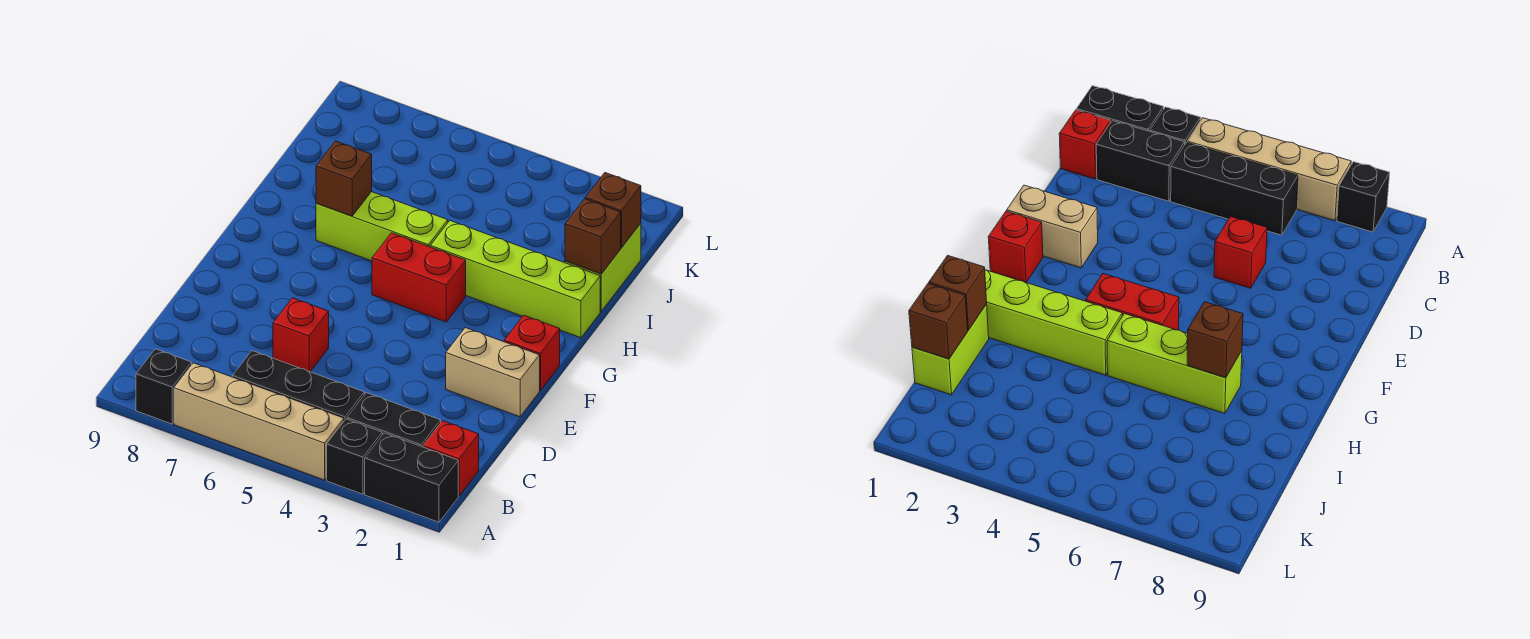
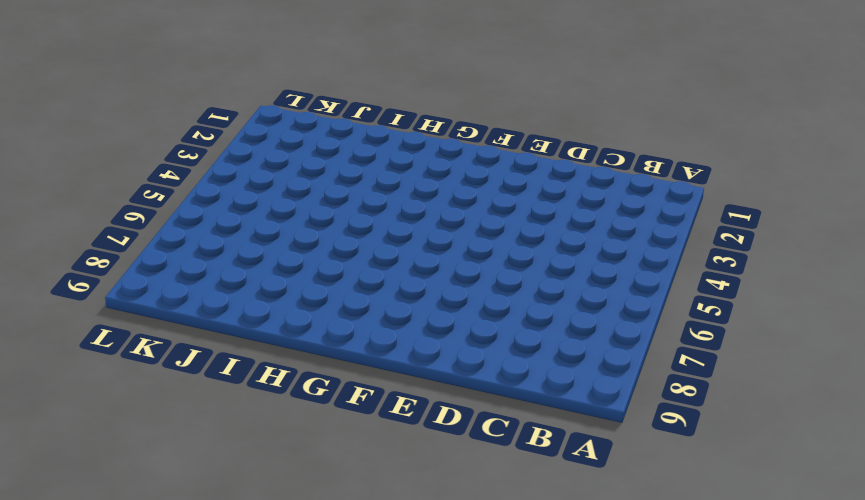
none -> black brick A1:A2 level 1
none -> black brick A3 level 1
none -> tan brick A4:A7 level 1

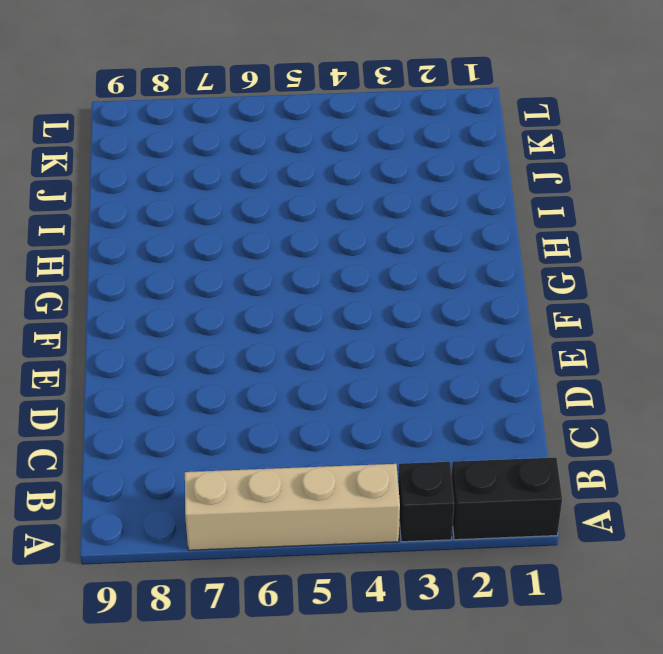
none -> black brick A8 level 1
none -> red brick B1 level 1
none -> black brick B2:B3 level 1

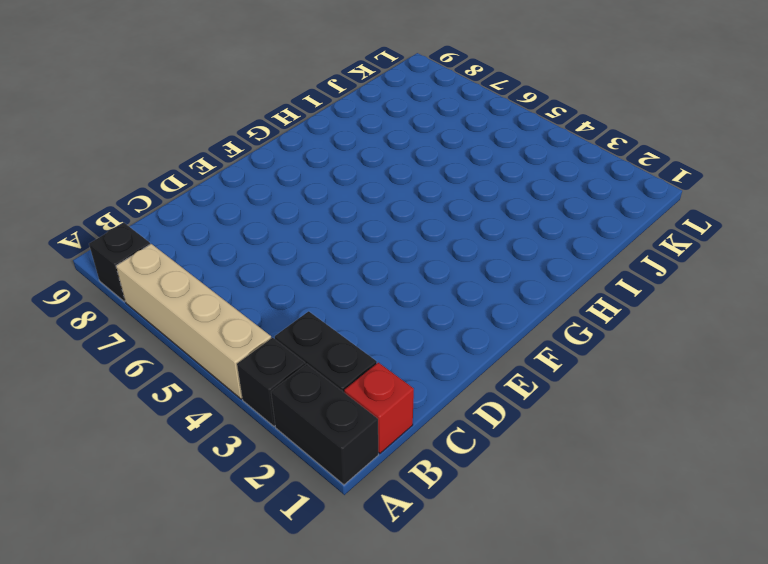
none -> black brick B4:B6 level 1
none -> red brick D6 level 1
none -> tan brick E1:E2 level 1

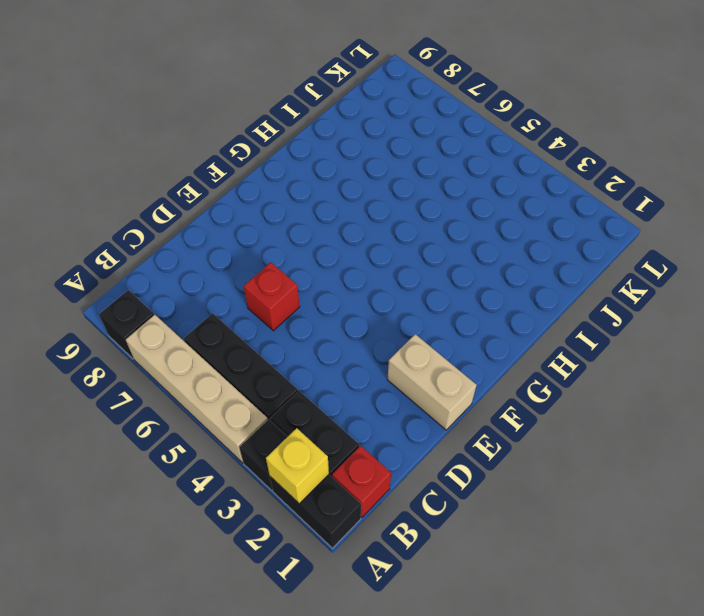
yellow brick A2 level 2 -> none
none -> red brick F1 level 1
none -> red brick G4:G5 level 1
none -> lime brick H1:H4 level 1

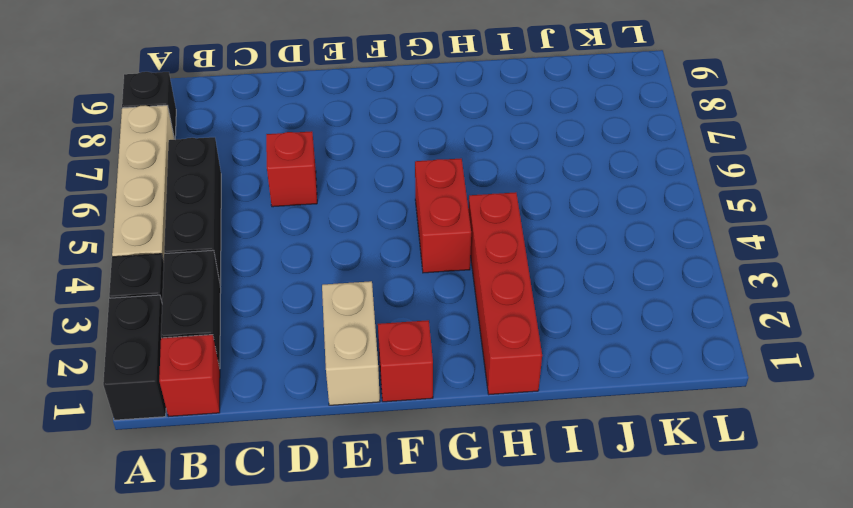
red brick H1:H4 level 1 -> lime brick H1:H4 level 1
none -> lime brick H5:H7 level 1
none -> lime brick I1:J1 level 1
none -> brown brick H7 level 2

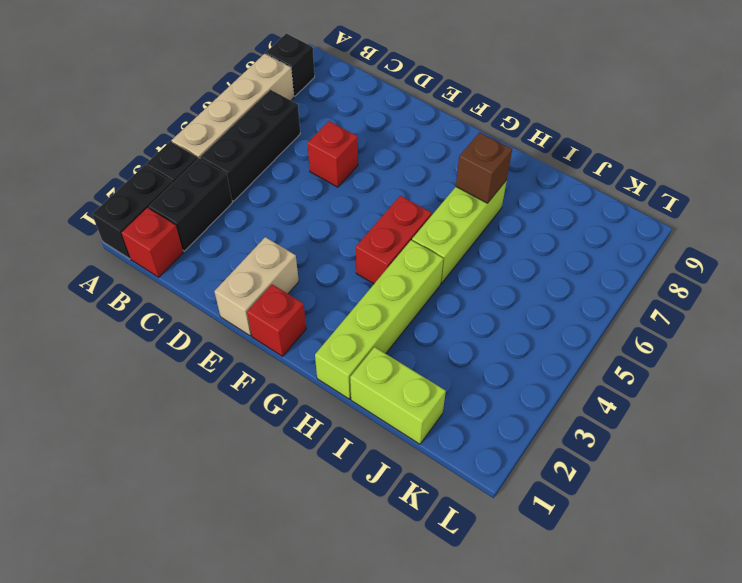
none -> brown brick I1 level 2
none -> brown brick J1 level 2

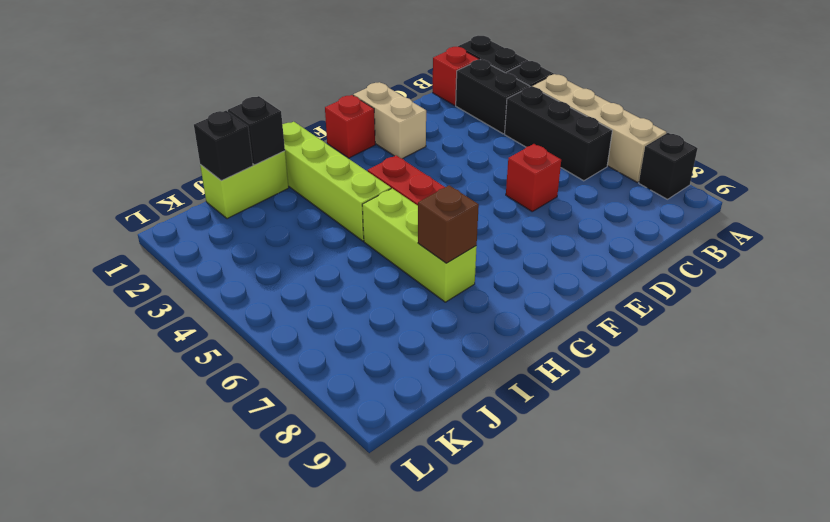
black brick I1 level 2 -> brown brick I1 level 2
black brick J1 level 2 -> brown brick J1 level 2

